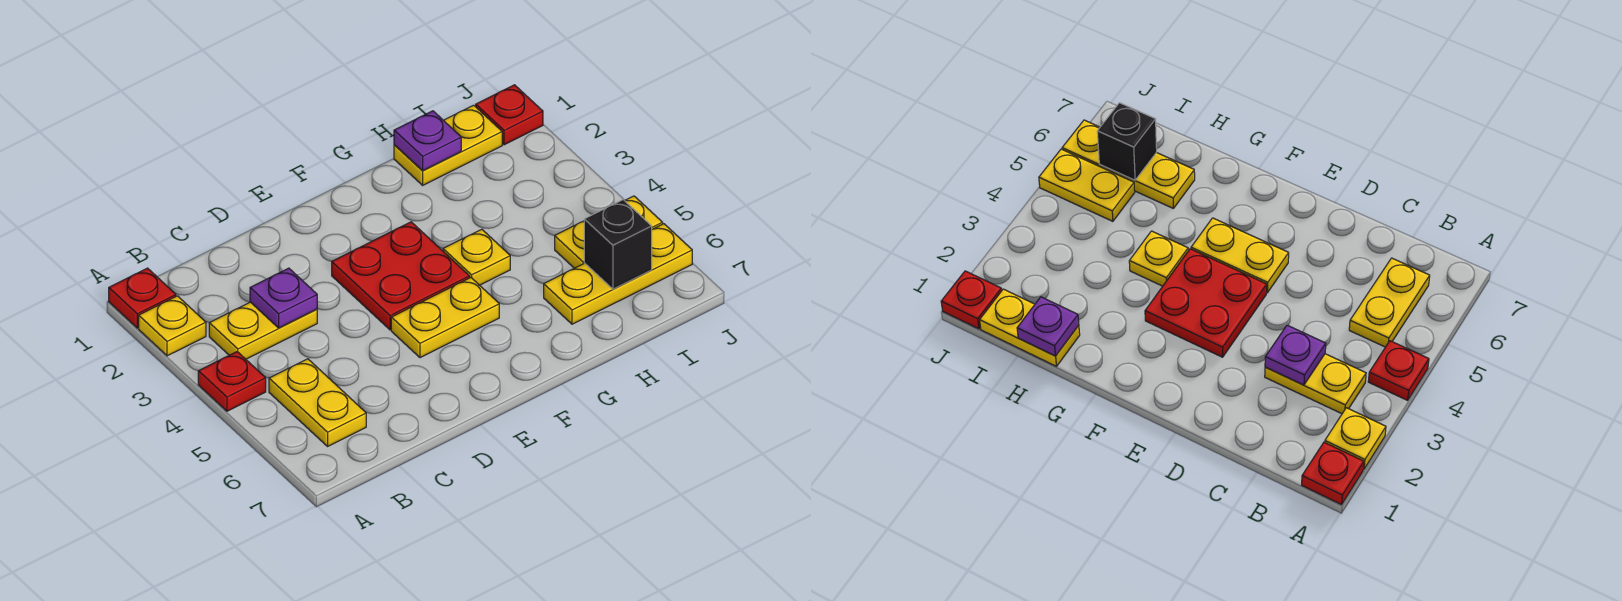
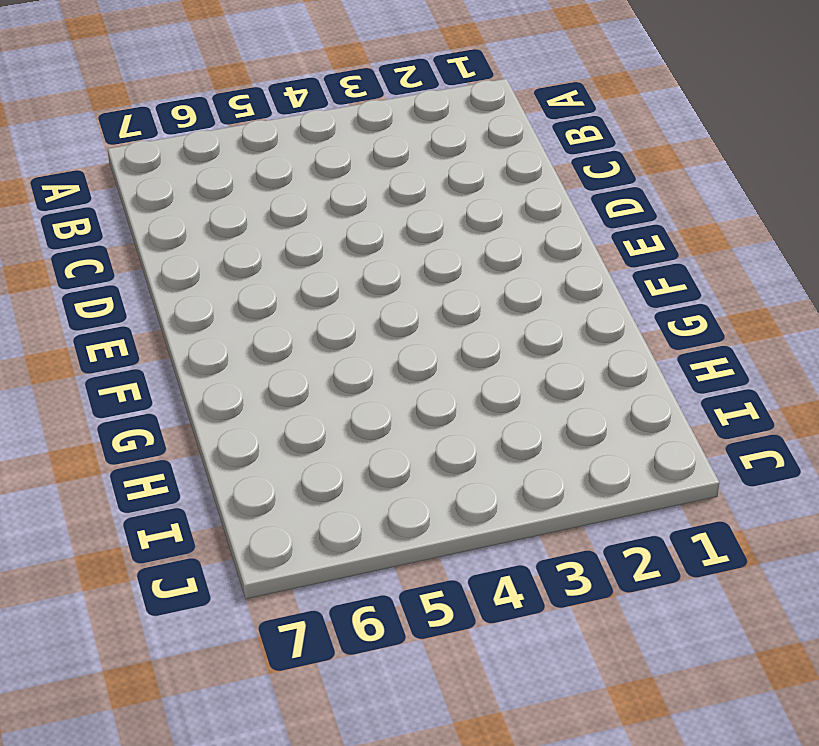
none -> red plate A1 level 1
none -> yellow plate A2 level 1
none -> red plate A4 level 1

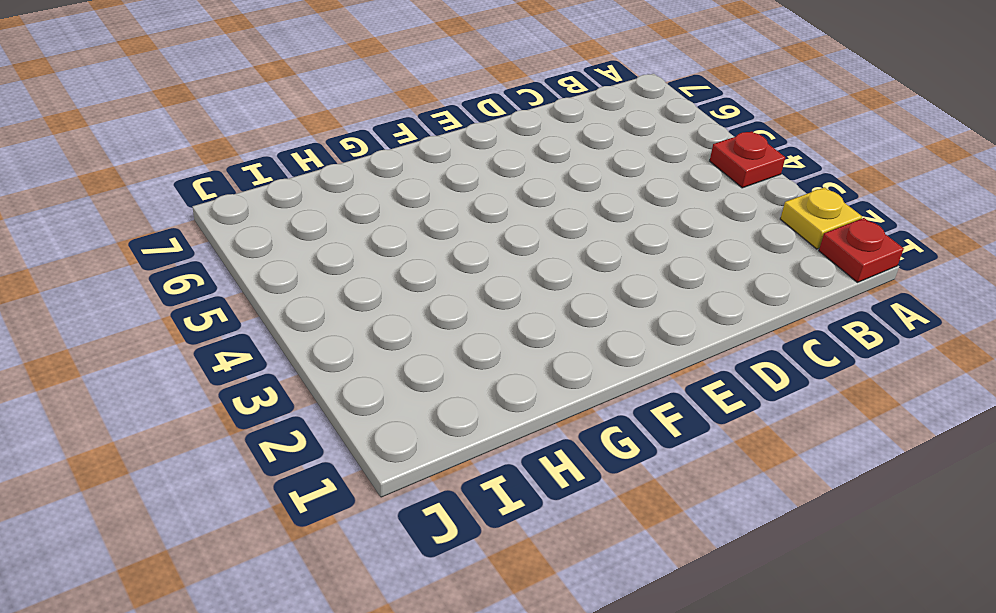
none -> yellow plate B3:C3 level 1
none -> yellow plate B5:B6 level 1
none -> red plate E3:F4 level 1

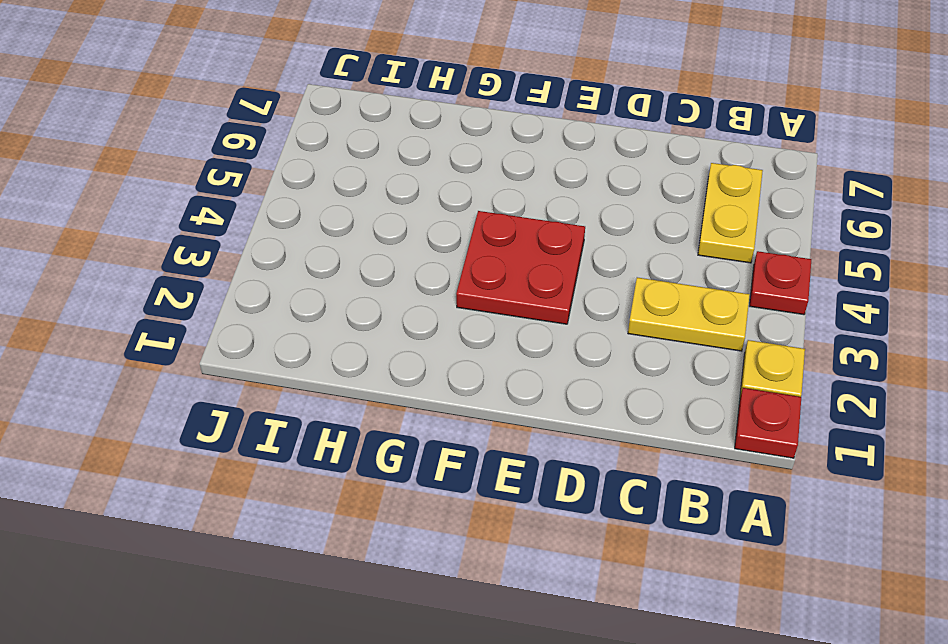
none -> yellow plate E5:F5 level 1
none -> yellow plate G4 level 1
none -> yellow plate H1:I1 level 1

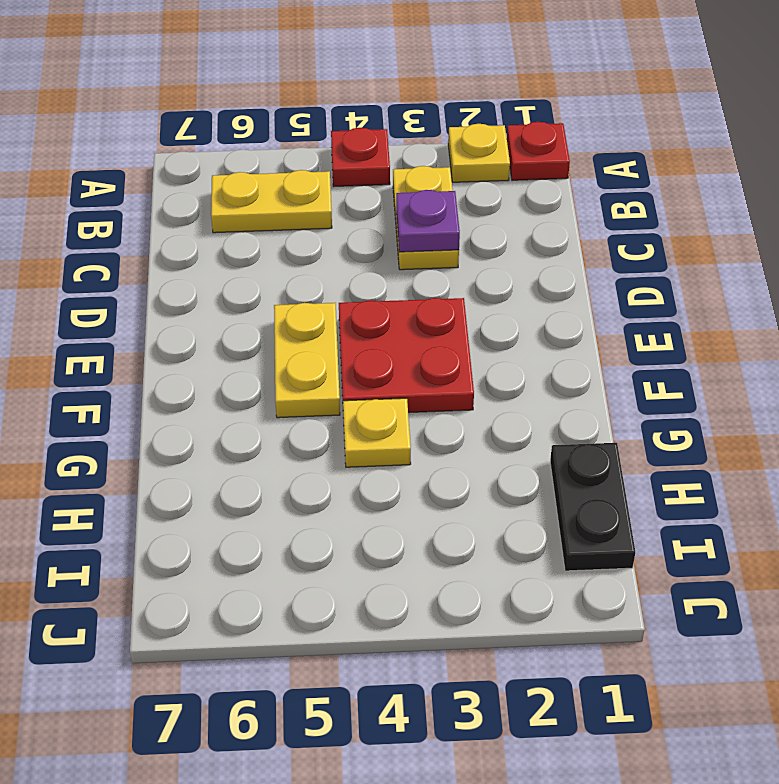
black plate H1:I1 level 1 -> yellow plate H1:I1 level 1
none -> yellow plate H6:J6 level 1
none -> yellow plate I5:J5 level 1
none -> red plate J1 level 1

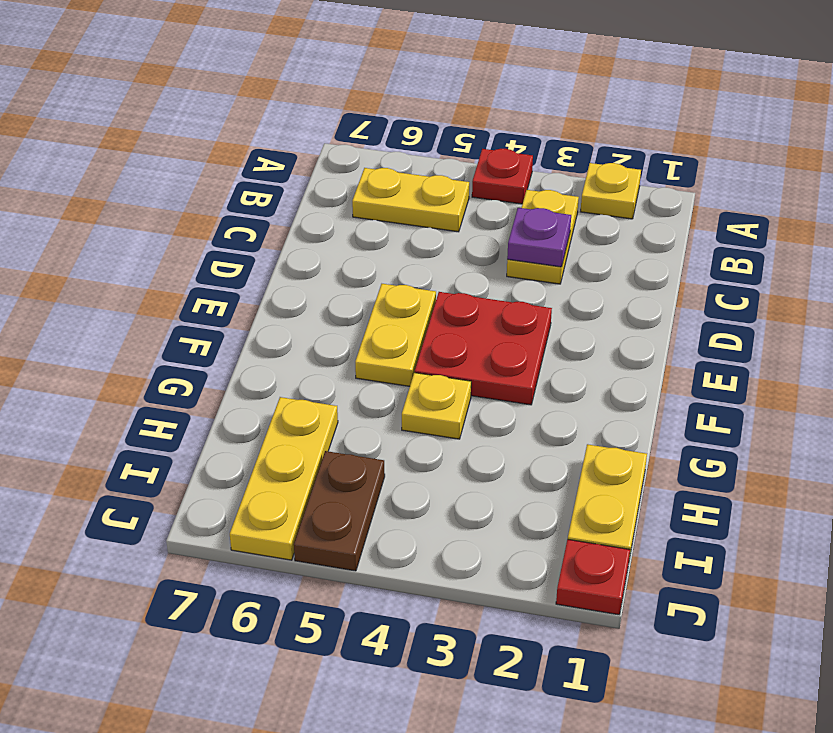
brown plate I5:J5 level 1 -> yellow plate I5:J5 level 1
none -> red plate A1 level 1
none -> purple plate H1 level 2
none -> black brick I6 level 2

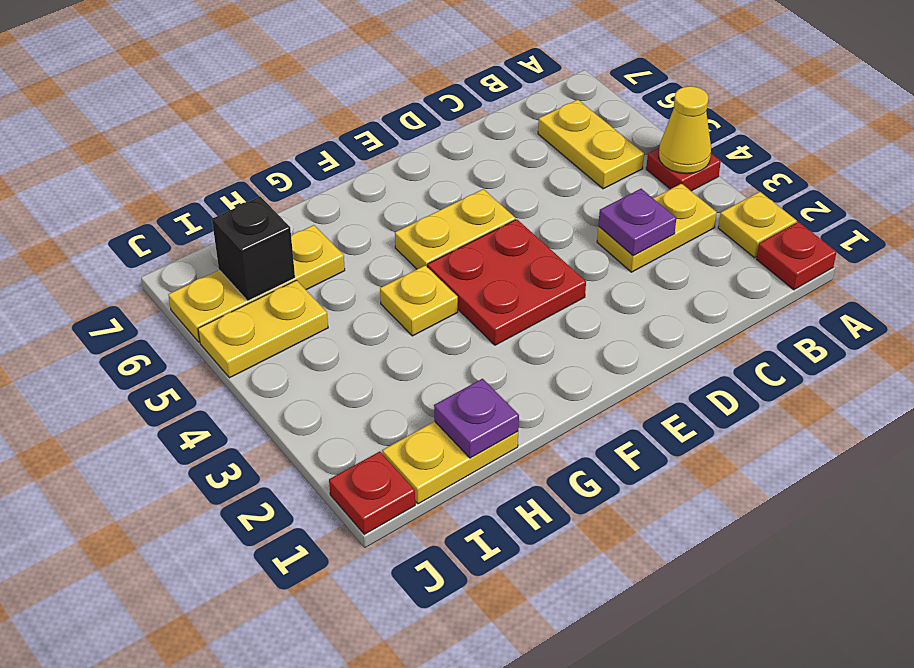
yellow cone A4 level 2 -> none

